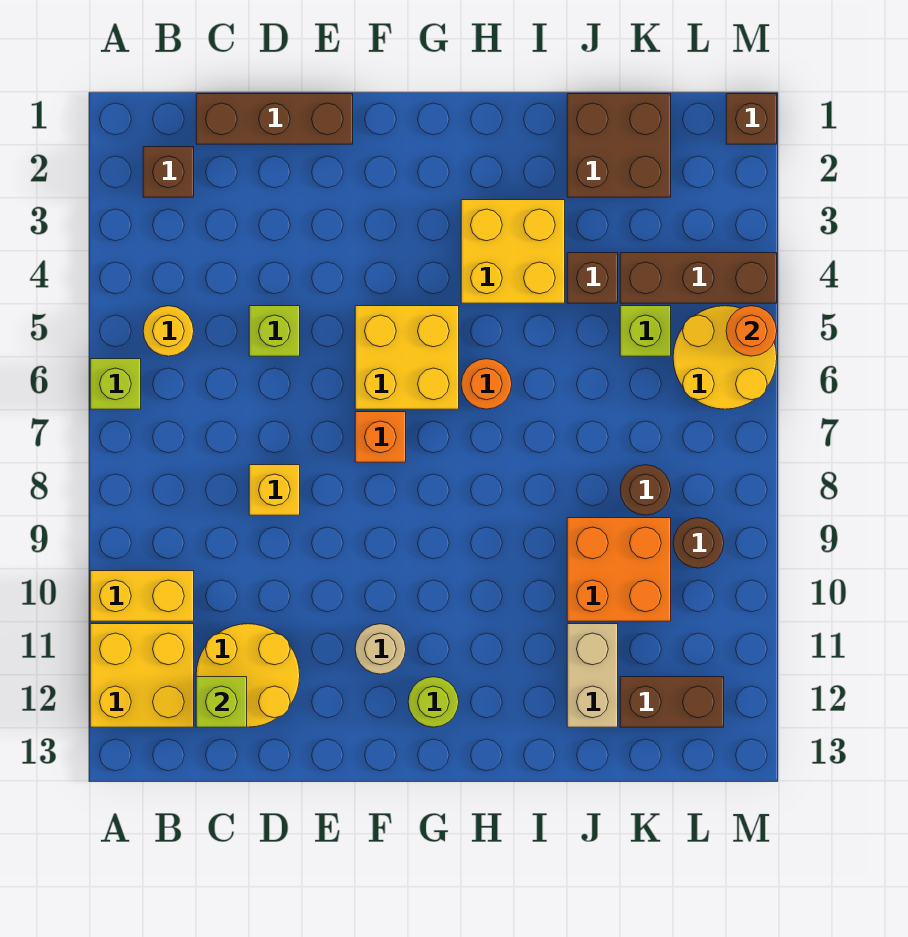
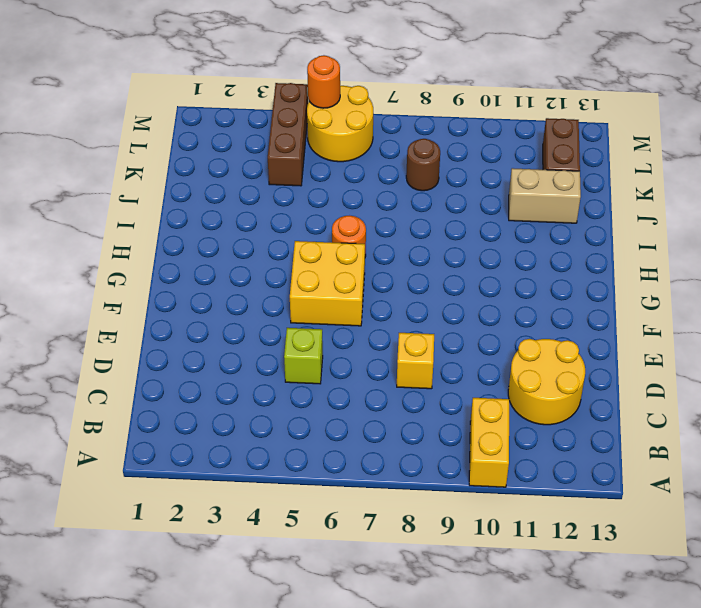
none -> lime brick A6 level 1
none -> yellow brick A11:B12 level 1
none -> brown brick B2 level 1

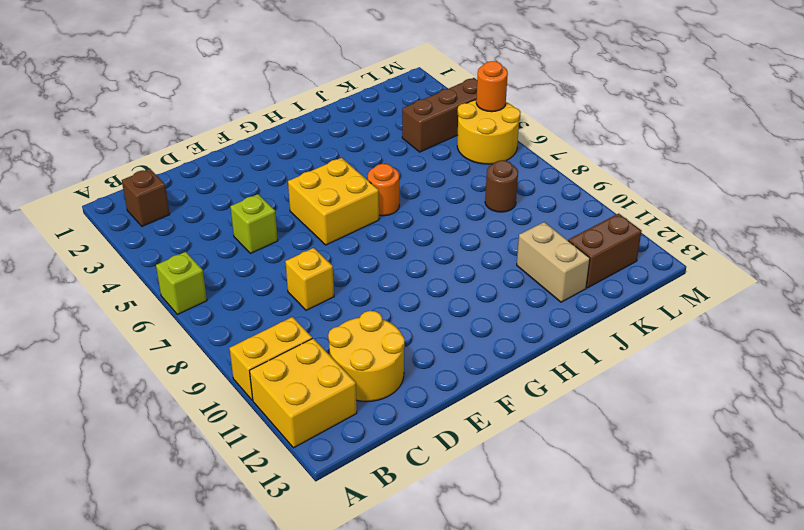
none -> yellow round brick B5 level 1
none -> brown brick C1:E1 level 1
none -> orange brick F7 level 1

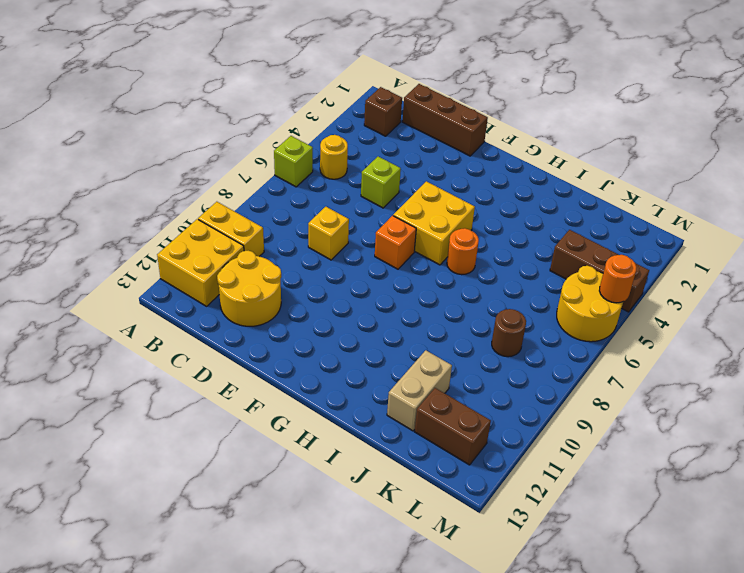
none -> tan round brick F11 level 1
none -> lime round brick G12 level 1
none -> yellow brick H3:I4 level 1

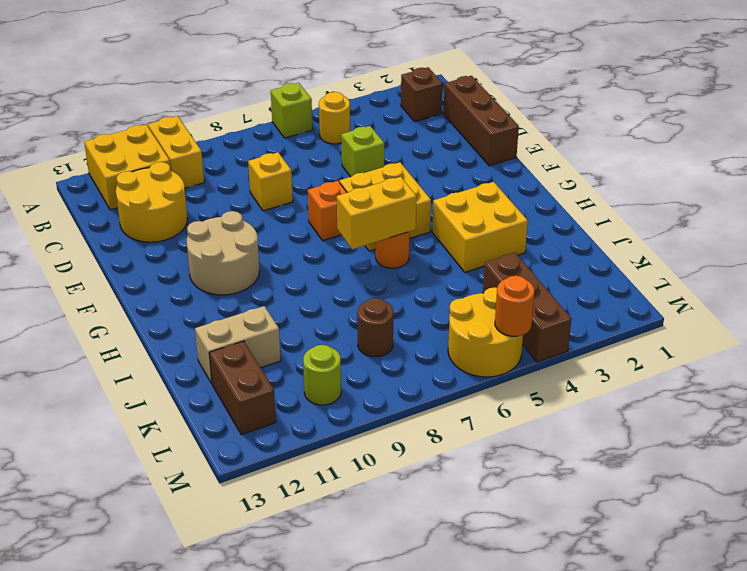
tan round brick F10:G11 level 1 -> tan round brick F11 level 1
yellow brick H6:H7 level 2 -> none
lime round brick L10 level 1 -> lime round brick G12 level 1
none -> brown brick J1:K2 level 1
none -> brown brick J4 level 1
none -> orange brick J9:K10 level 1

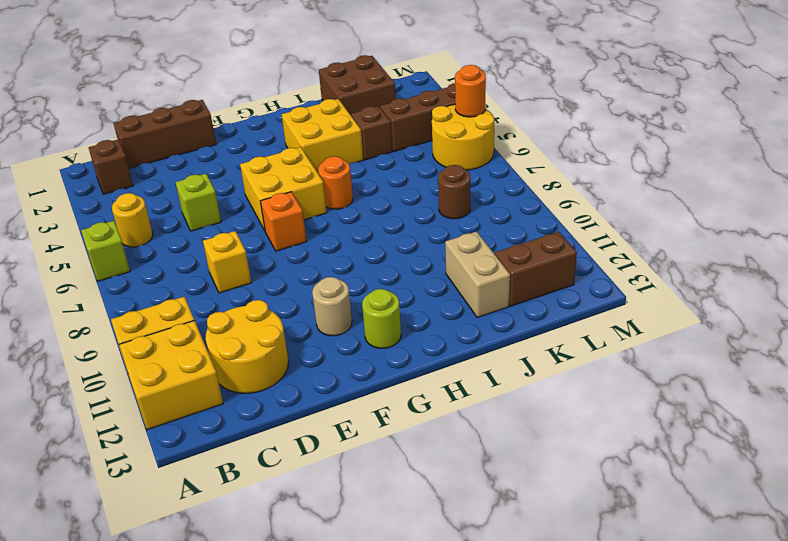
none -> orange brick J9:K10 level 1
none -> lime brick K5 level 1
none -> brown round brick L9 level 1

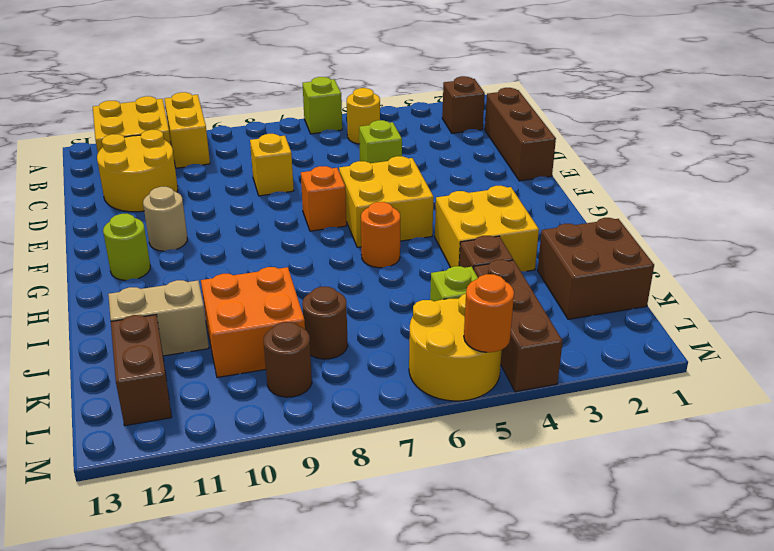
none -> brown brick M1 level 1
none -> lime brick C12 level 2

